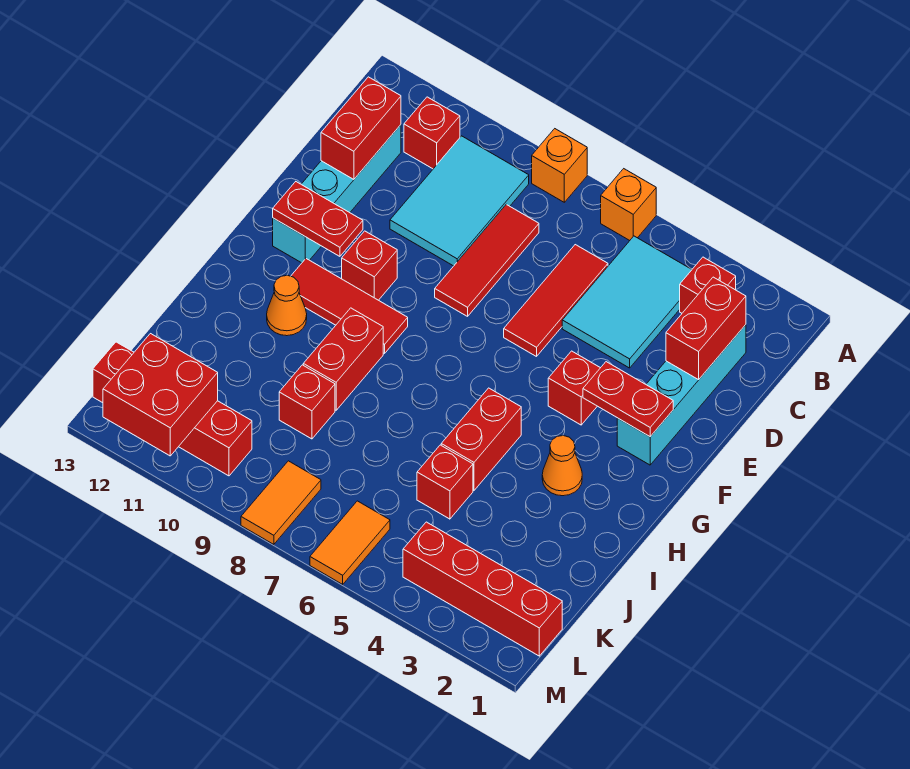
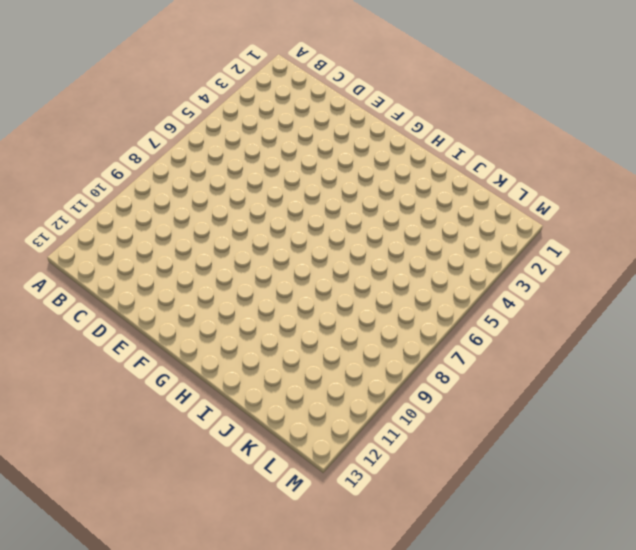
none -> orange brick A6 level 1
none -> orange brick A8 level 1
none -> red brick B3 level 1

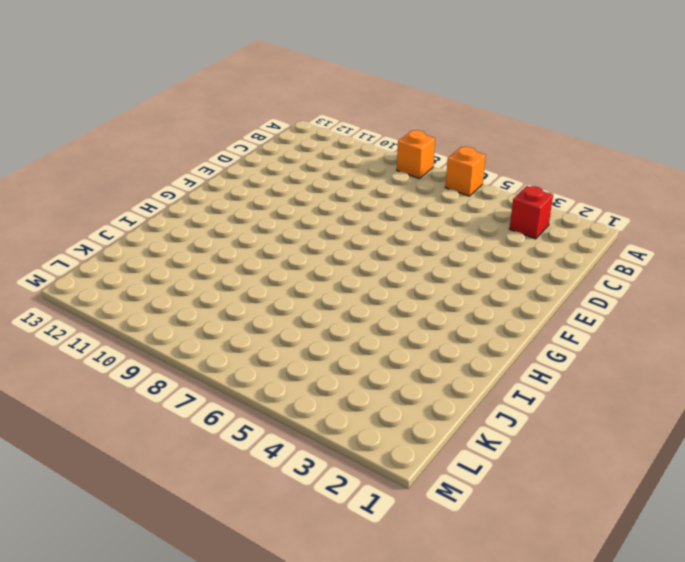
none -> cyan tile B4:D5 level 1
none -> cyan tile B9:D10 level 1
none -> red brick B11 level 1

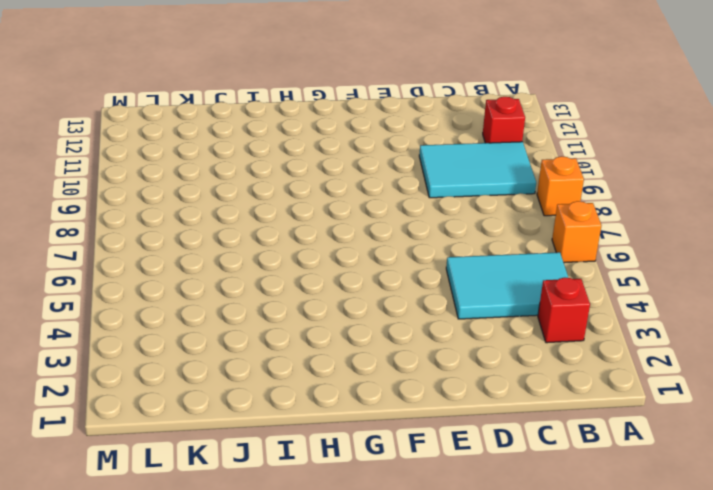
none -> cyan brick C2:F2 level 1
none -> red tile C6:E6 level 1
none -> red tile C8:E8 level 1

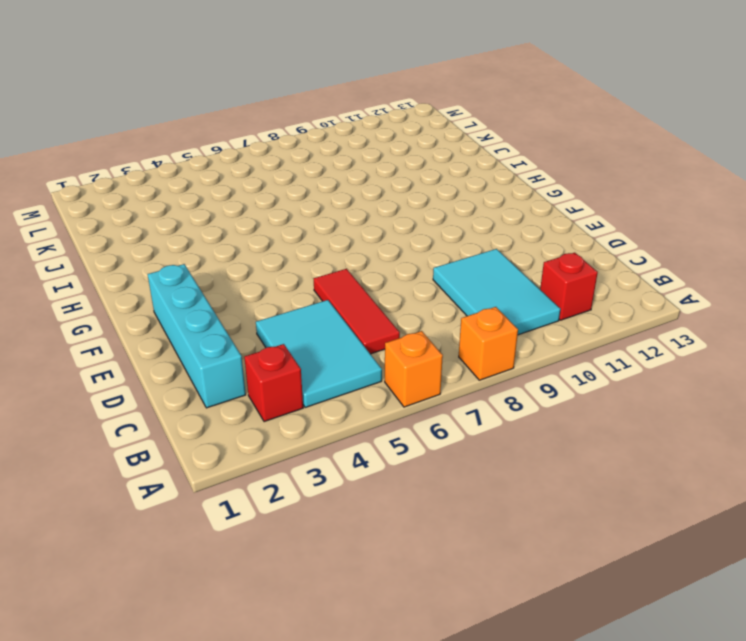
none -> red tile C8:E8 level 1
none -> cyan brick C12:F12 level 1
none -> red brick F4 level 1

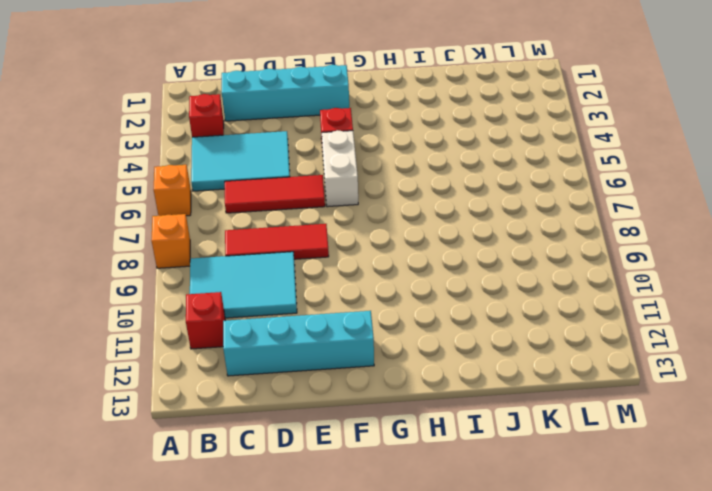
white brick F5:F6 level 1 -> none
none -> red brick F10 level 1
none -> red tile G9:G11 level 1
none -> orange cone H3 level 1

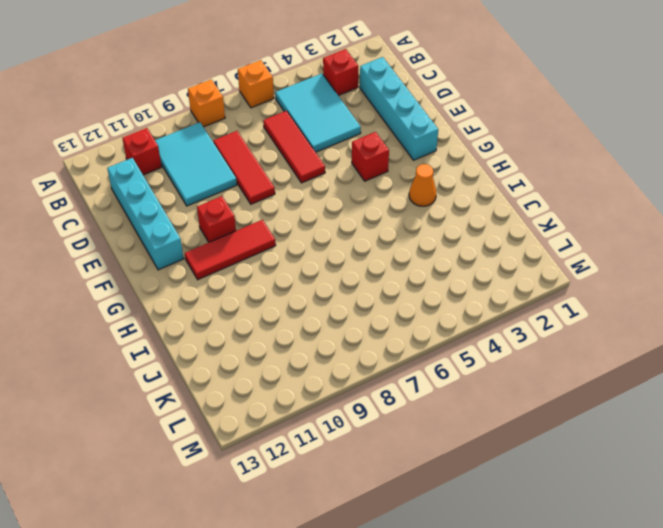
none -> red brick H5:I5 level 1
none -> red brick H9:I9 level 1
none -> orange cone H11 level 1

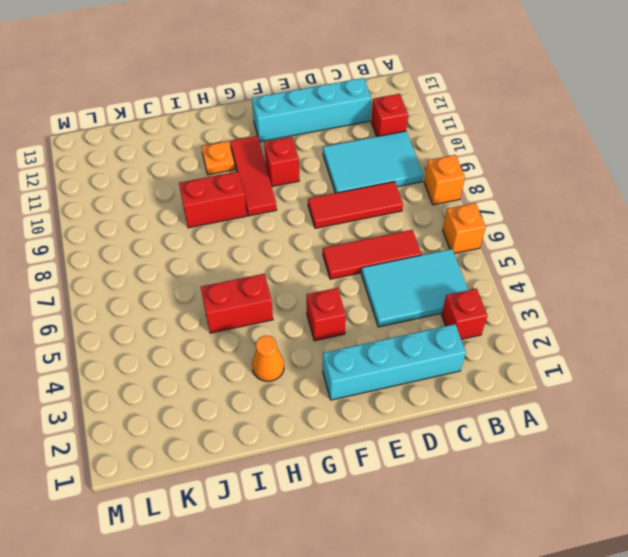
orange plate H11 level 1 -> orange cone H11 level 1
none -> red brick J5 level 1
none -> red brick J9 level 1
none -> red brick L1:L4 level 1

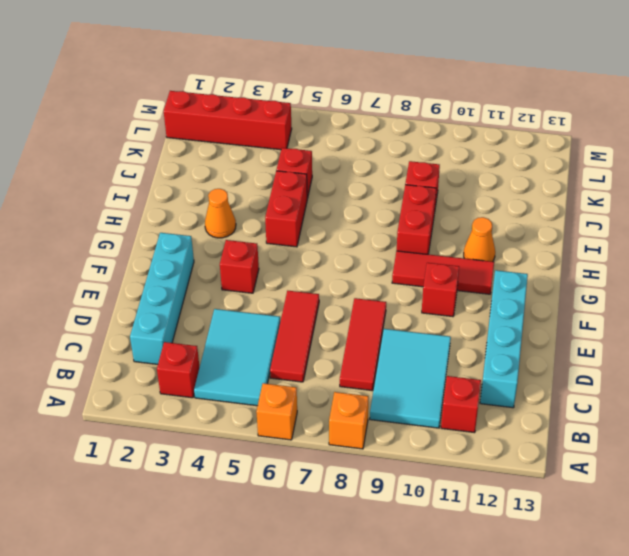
none -> orange tile L6:M6 level 1
none -> orange tile L8:M8 level 1
none -> red brick L10:L13 level 1

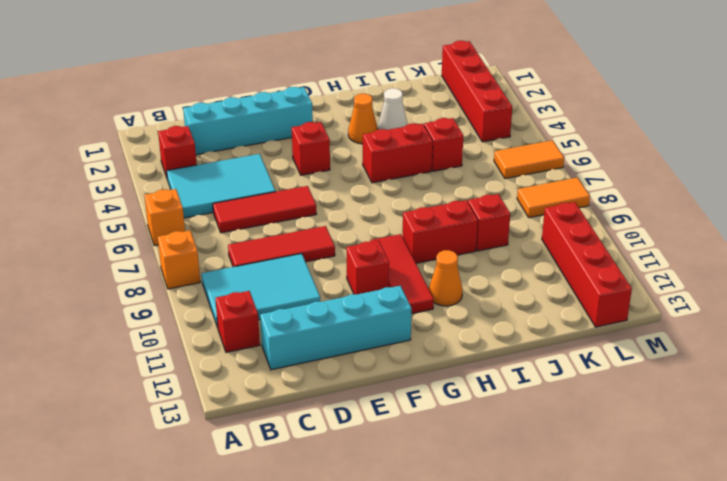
white cone I3 level 1 -> none
none -> red brick C2:D2 level 2
none -> red brick C12:D12 level 2
none -> red plate F2:F3 level 2

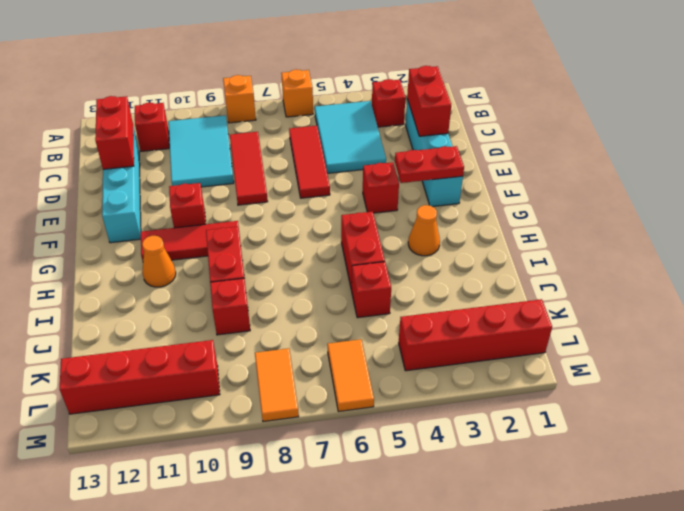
none -> red plate F11:F12 level 2
none -> red brick L11:M12 level 2

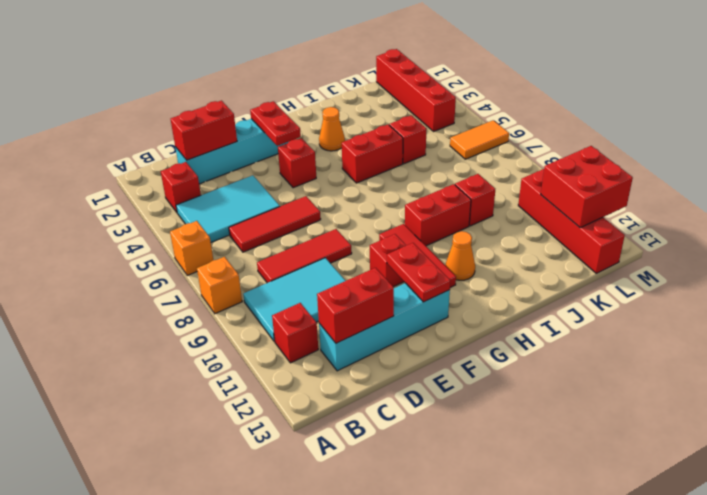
none -> orange tile L8:M8 level 1

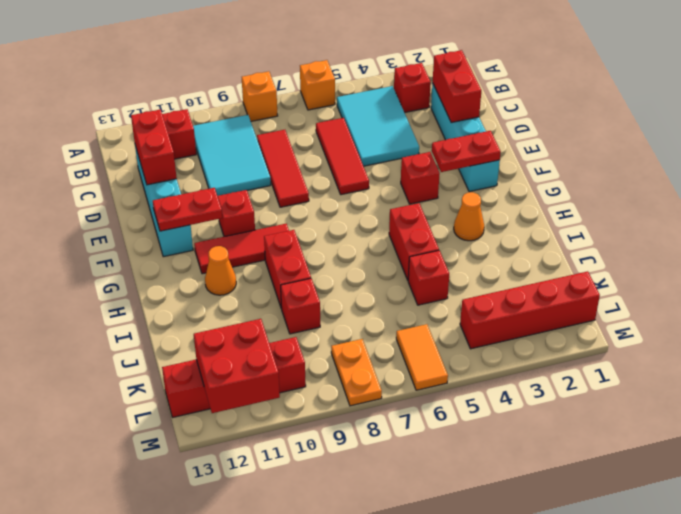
orange plate L8:M8 level 1 -> orange tile L8:M8 level 1

